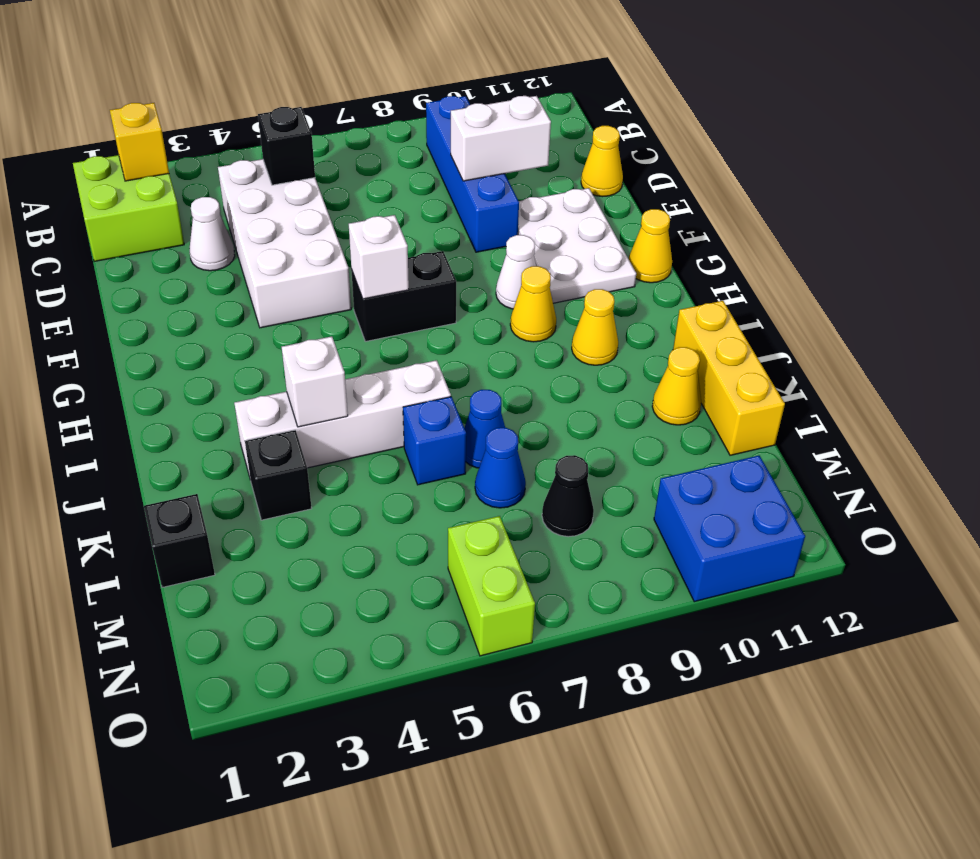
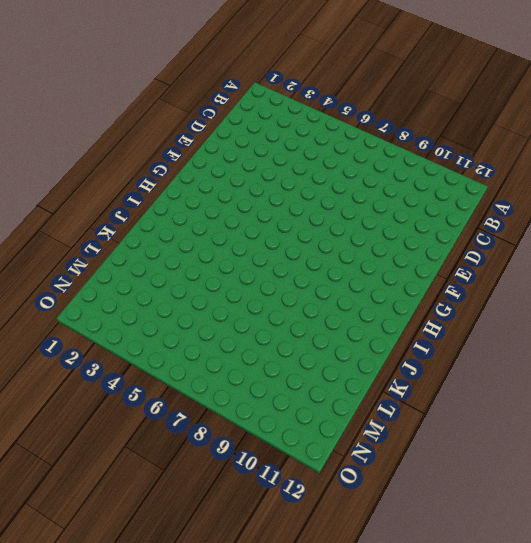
none -> lime brick B1:C2 level 1
none -> blue brick B9:E9 level 1
none -> white brick C4:F5 level 1

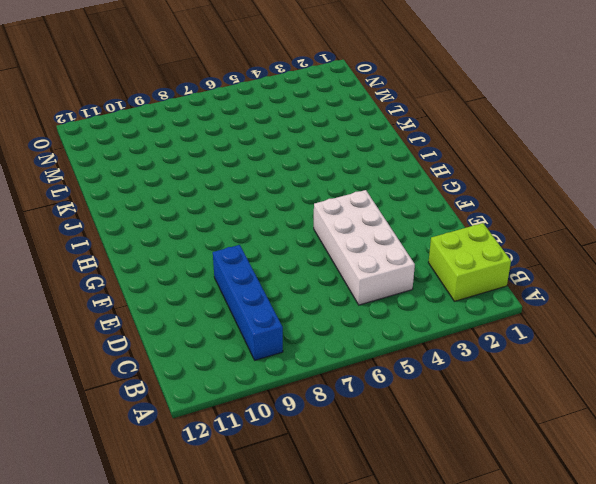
none -> white cone D3 level 1
none -> yellow cone D12 level 1
none -> white plate E10:G11 level 1

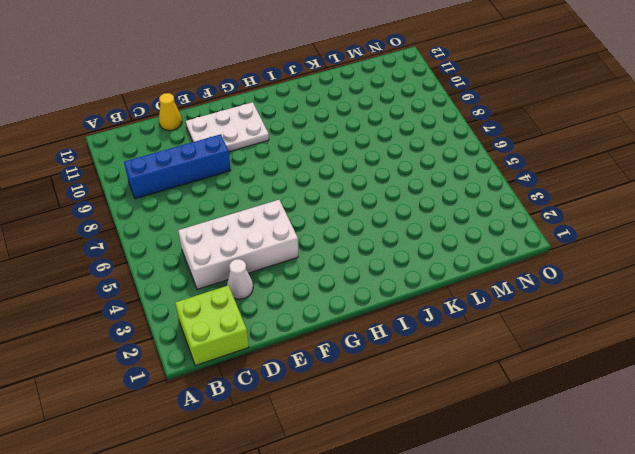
none -> black brick G6:G7 level 1
none -> white cone G9 level 1
none -> yellow cone G12 level 1

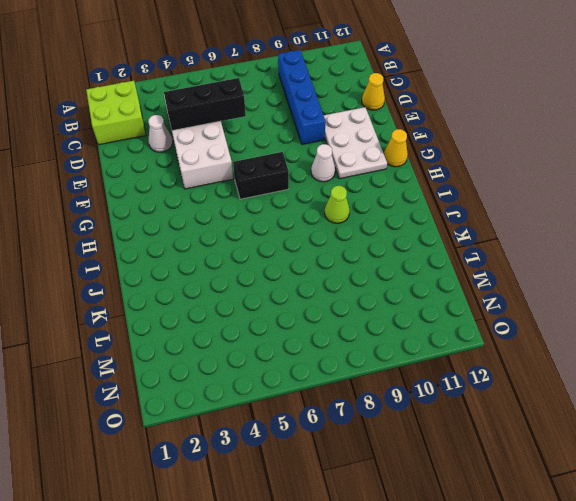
black brick D4:D6 level 2 -> none
lime cone I9 level 1 -> none
none -> yellow cone H9 level 1
none -> yellow cone I10 level 1
none -> white brick J3:J6 level 1

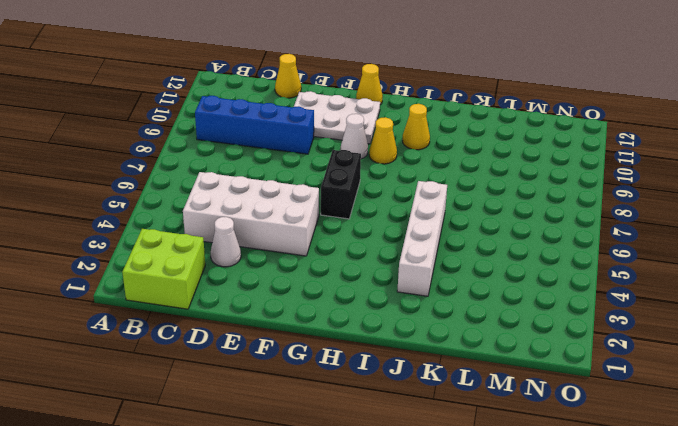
none -> yellow brick J12:L12 level 1
none -> black brick K3 level 1
none -> blue brick K6 level 1

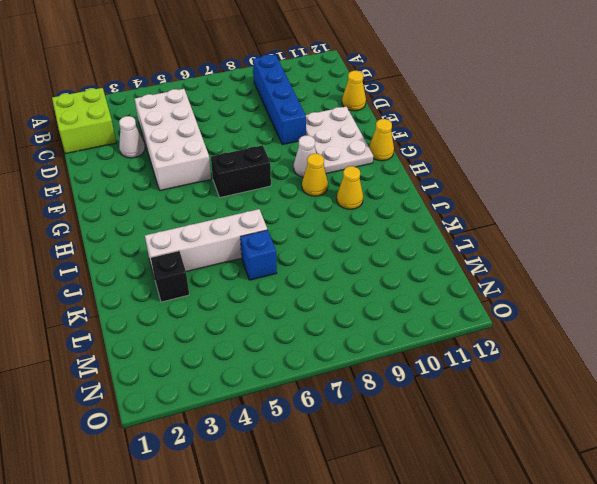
none -> yellow brick J12:L12 level 1
none -> blue cone K7 level 1
none -> yellow cone K11 level 1

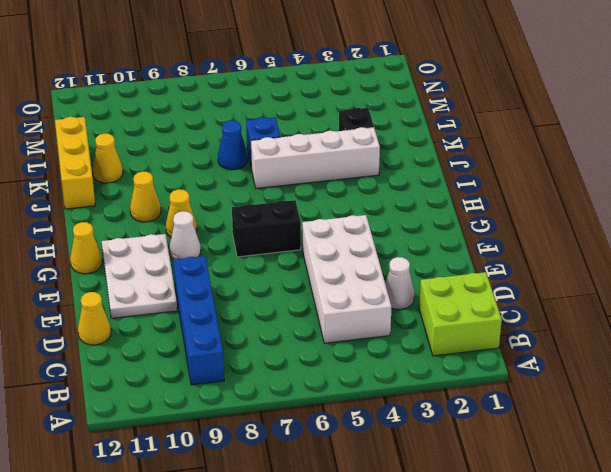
none -> black brick L1 level 1
none -> blue cone L7 level 1
none -> black cone M8 level 1

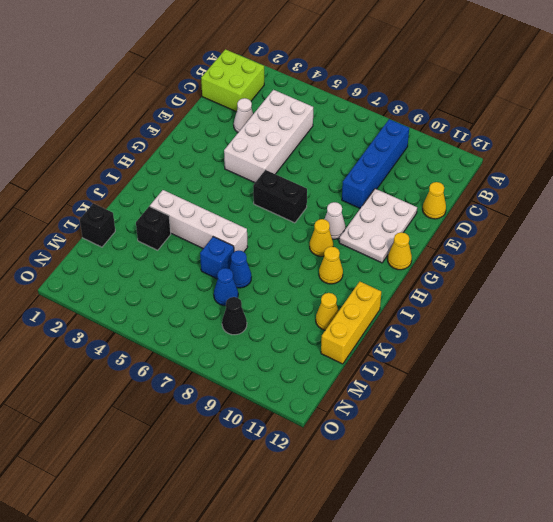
none -> lime brick N6:O6 level 1
none -> blue brick N10:O11 level 1
none -> yellow brick B2 level 2

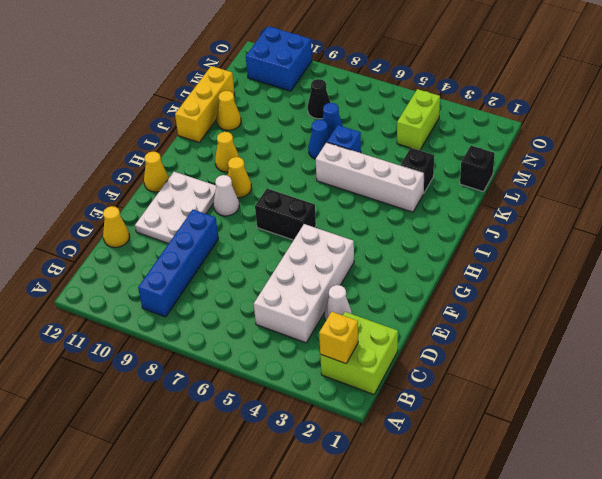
lime brick M4:N4 level 1 -> lime brick N6:O6 level 1
none -> black brick C5 level 2
none -> white brick D9:D10 level 2
none -> white brick G6 level 2

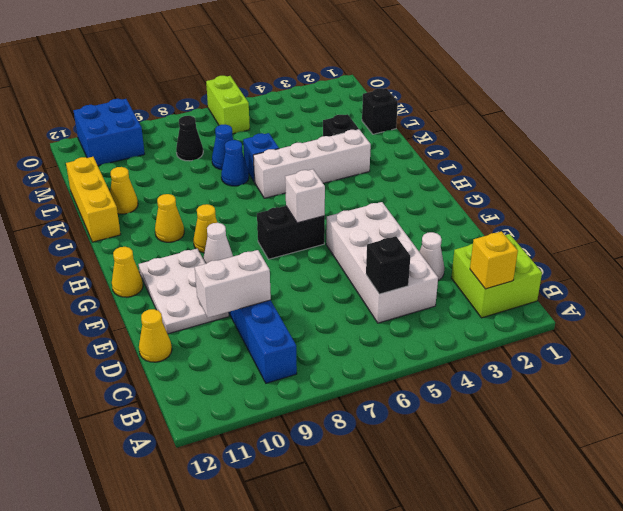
none -> white brick J4 level 2

